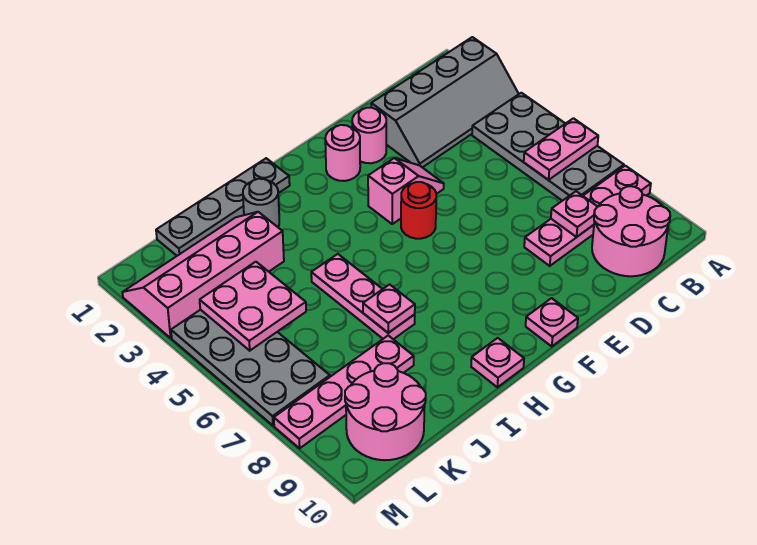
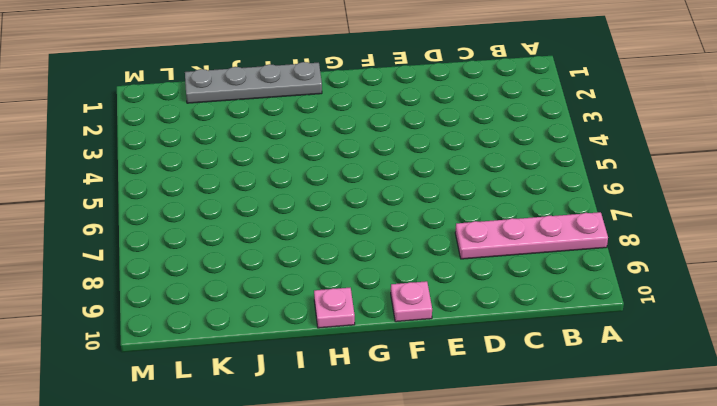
none -> grey slope A2:D3 level 1 top 2
none -> grey plate A4:B7 level 1
none -> pink round brick B9:C10 level 1

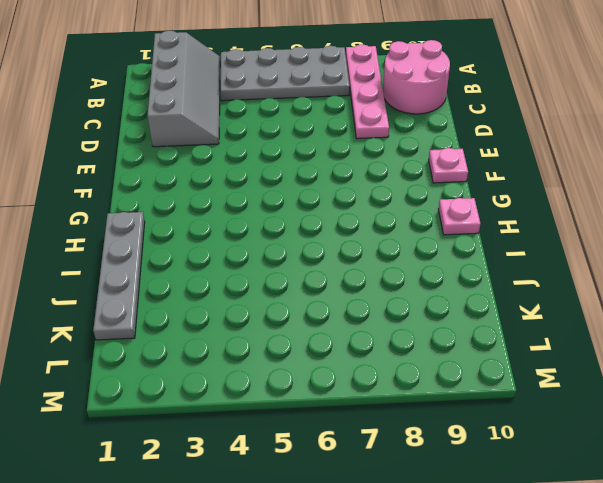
none -> pink round brick E2 level 1
none -> pink slope E4:F4 level 1 top F
none -> pink round brick F2 level 1

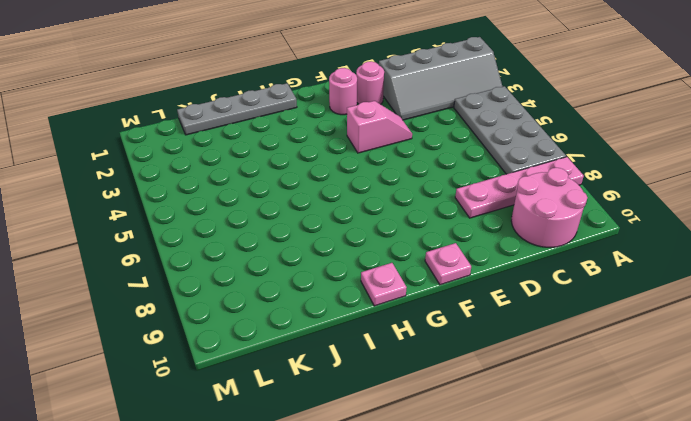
none -> red round brick F5 level 1
none -> grey round brick I2 level 1
none -> pink plate I5:I7 level 1

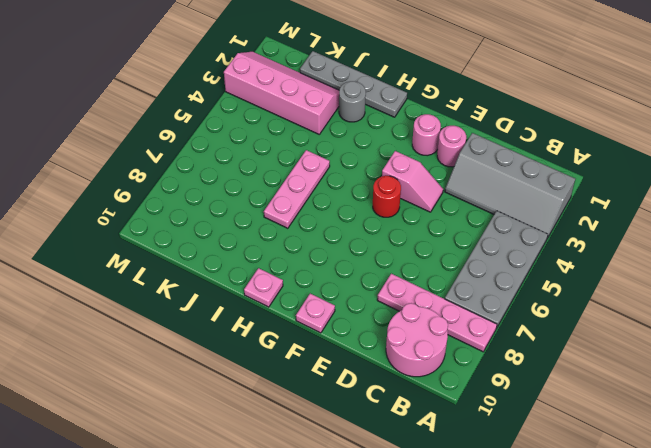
none -> pink plate J8:M8 level 1
none -> pink round brick K9:L10 level 1
none -> grey plate L4:M7 level 1

